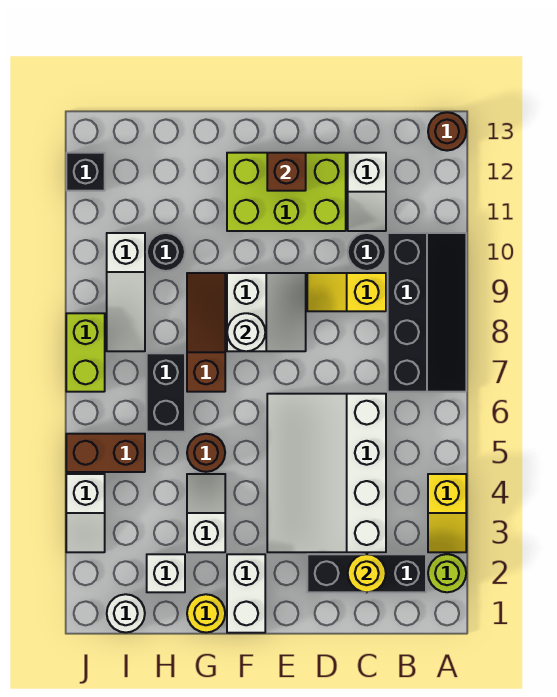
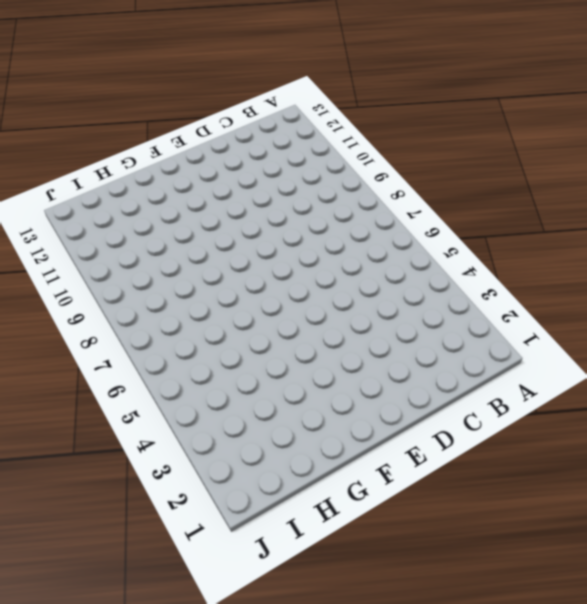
none -> lime round brick A2 level 1
none -> yellow slope A3:A4 level 1 top 4
none -> black slope A7:B10 level 1 top B

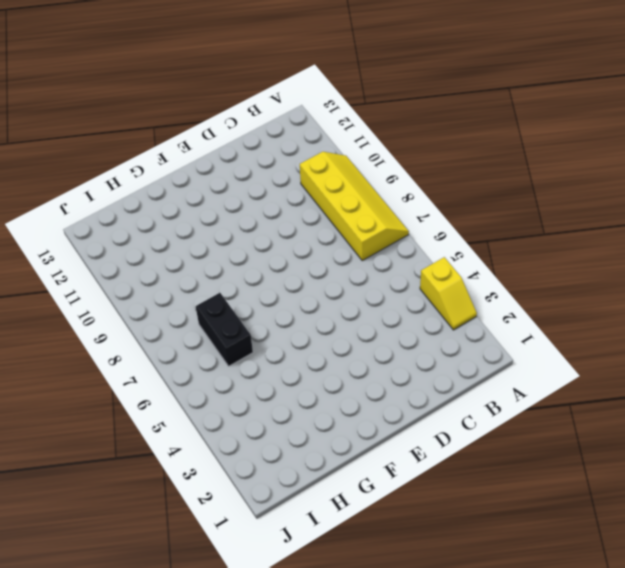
yellow slope A7:B10 level 1 top B -> black slope A7:B10 level 1 top B
none -> lime round brick A2 level 1
none -> brown round brick A13 level 1
none -> black brick B2:D2 level 1

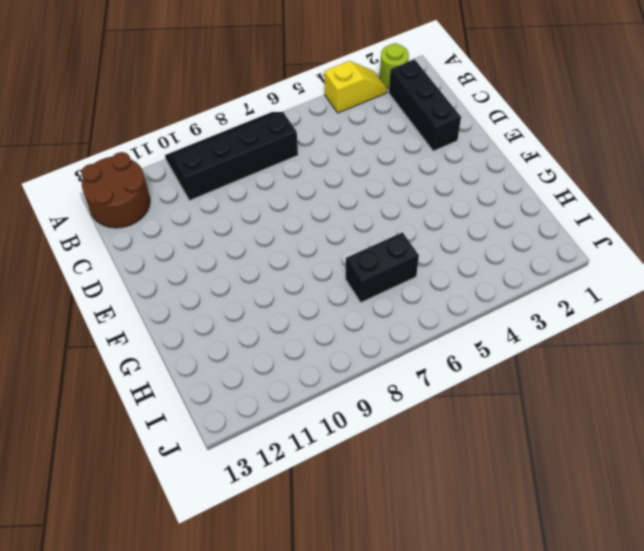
brown round brick A12:B13 level 1 -> brown round brick A13 level 1
none -> white slope C3:E6 level 1 top C
none -> yellow slope C9:D9 level 1 top C
none -> black round brick C10 level 1

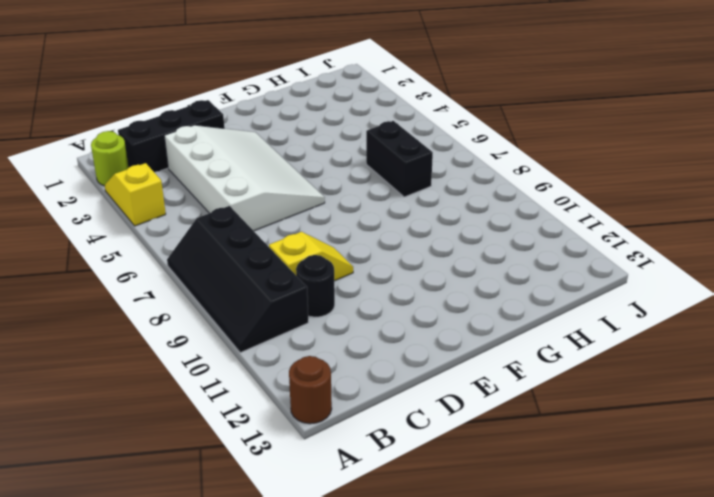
none -> white slope C11:C12 level 1 top 12
none -> lime brick D11:F12 level 1
none -> white slope E8:F9 level 1 top F

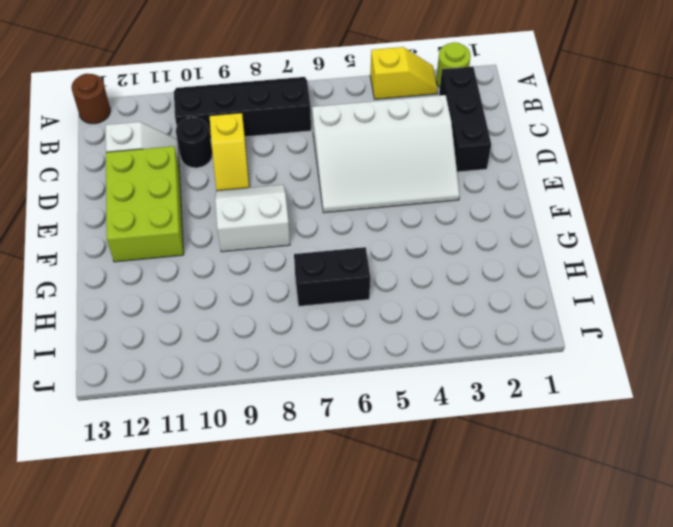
none -> white brick F1:F2 level 1
none -> yellow round brick G1 level 1
none -> white slope G3:G4 level 1 top 3

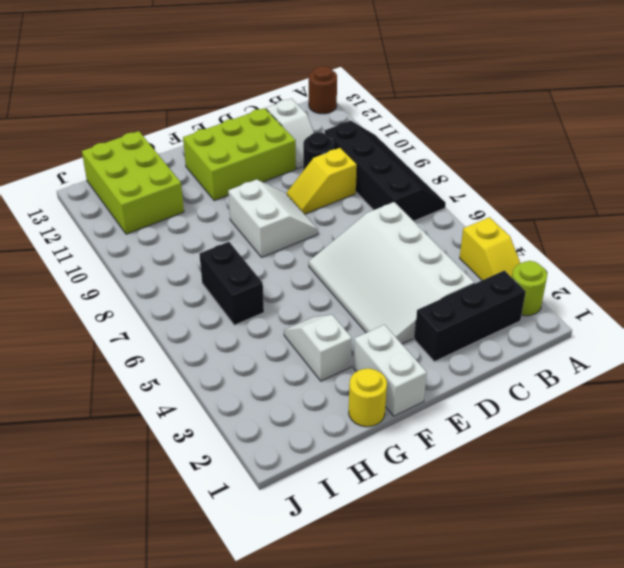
lime brick H11:I13 level 1 -> none
none -> brown round brick G5 level 1
none -> brown slope G7:G9 level 1 top 7
none -> white brick H2 level 1

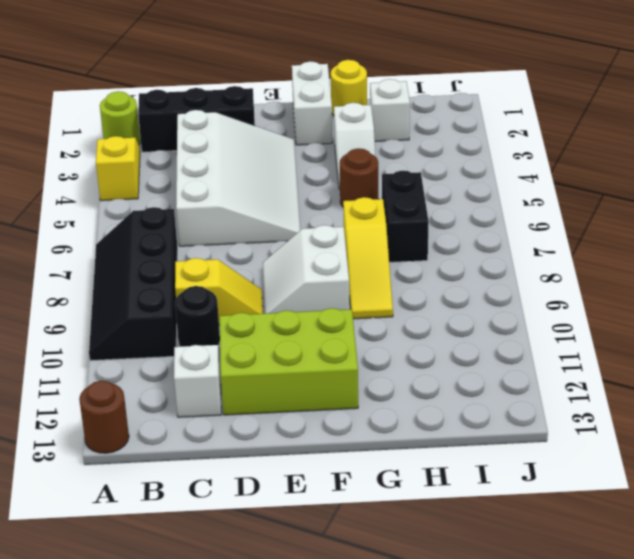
yellow slope G7:G9 level 1 top 7 -> brown slope G7:G9 level 1 top 7
none -> black round brick H10 level 1
none -> white round brick I1 level 1
none -> brown brick I5:J5 level 1

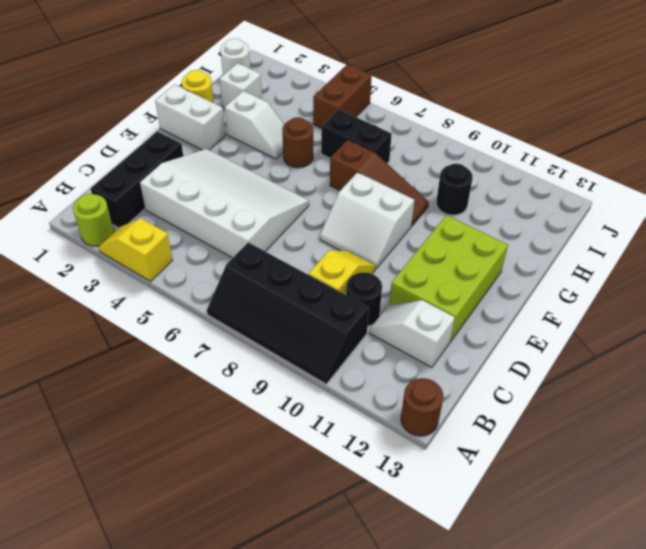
none -> white slope I8:I10 level 1 top 10
none -> white slope J3:J4 level 1 top 4
none -> lime brick J7:J8 level 1

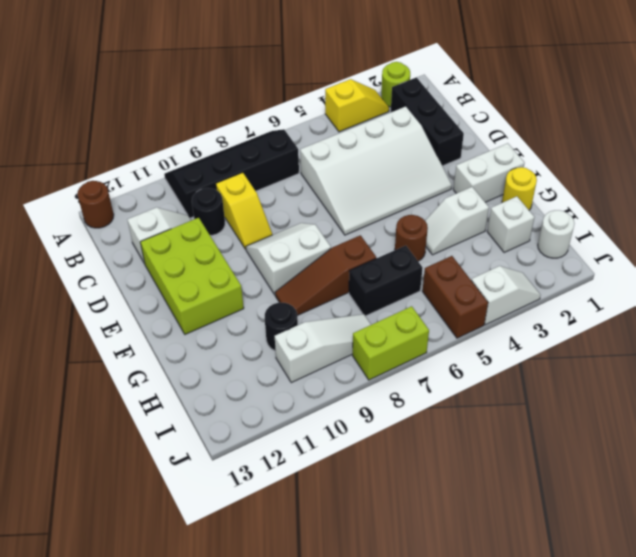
none -> black brick J12 level 1
none -> yellow round brick C2 level 2
none -> brown brick E12 level 2

